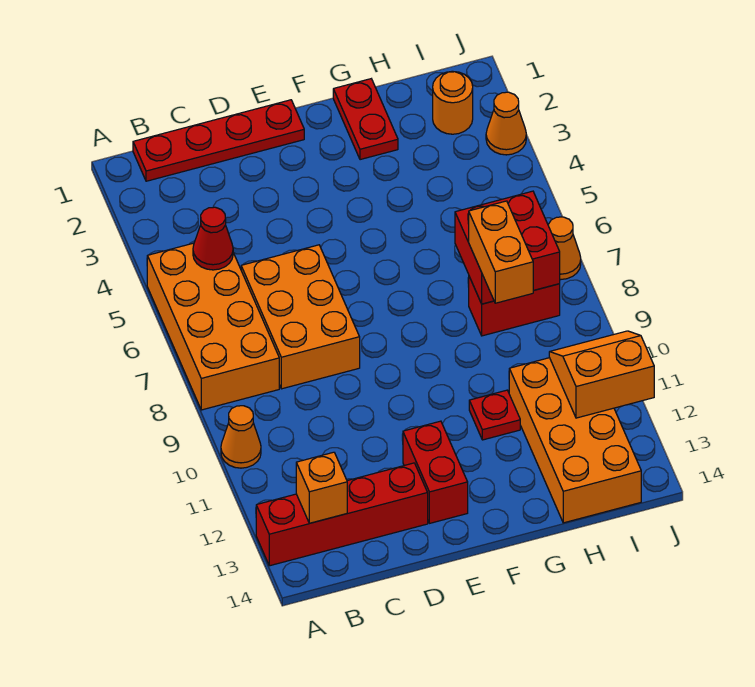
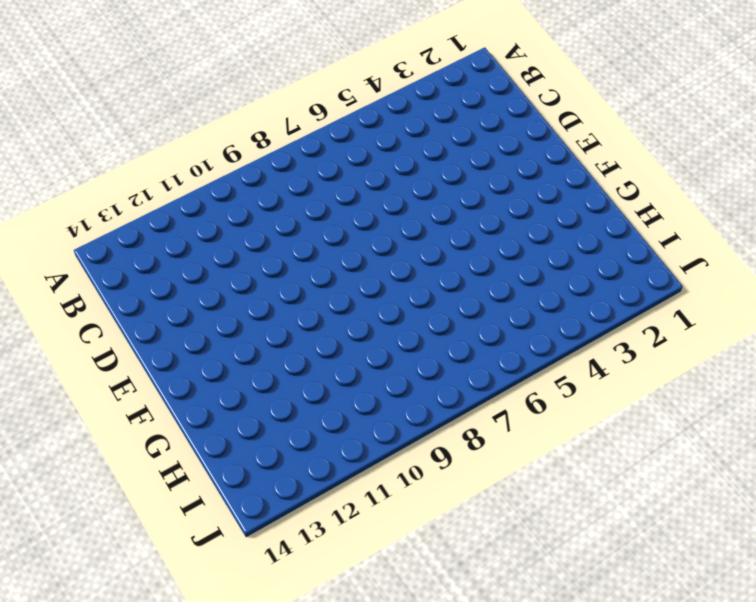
none -> orange brick A5:B8 level 1
none -> orange cone A10 level 1
none -> red brick A13:D13 level 1

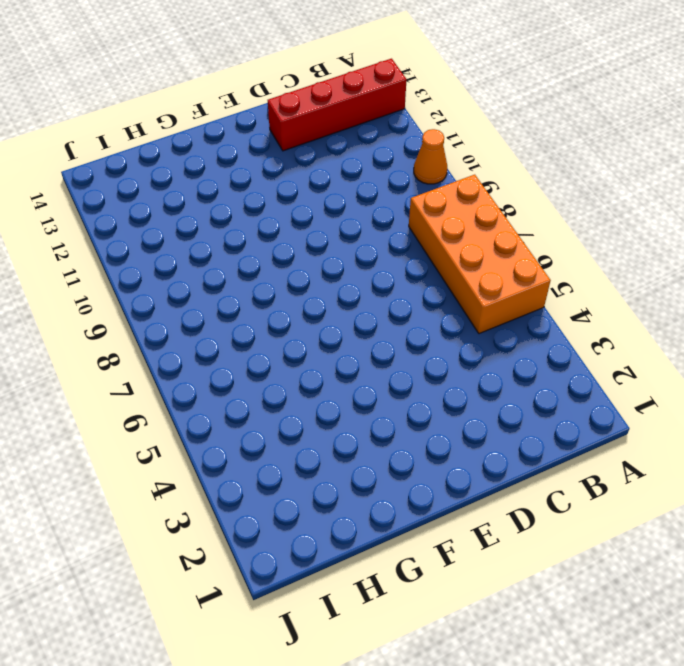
none -> red plate B1:E1 level 1
none -> orange brick C6:D8 level 1
none -> red brick E12:E13 level 1

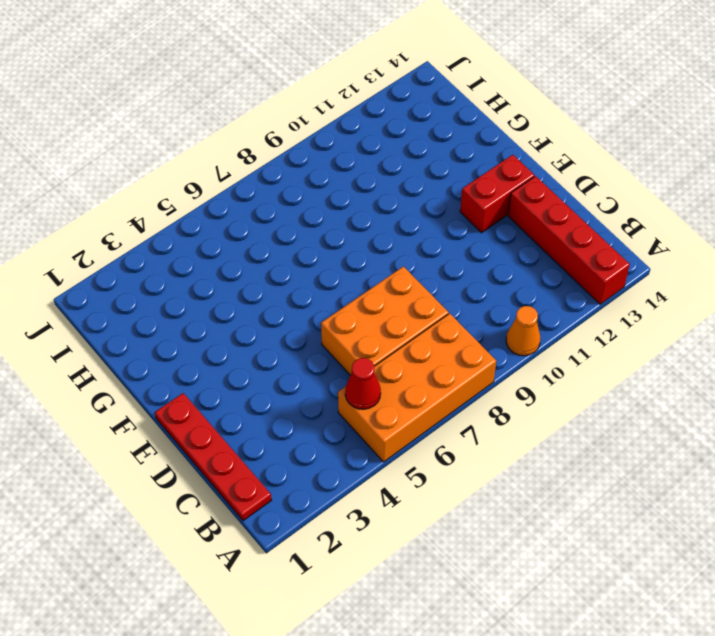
none -> red plate G1:G2 level 1
none -> red plate G11 level 1
none -> red brick H8:I8 level 1

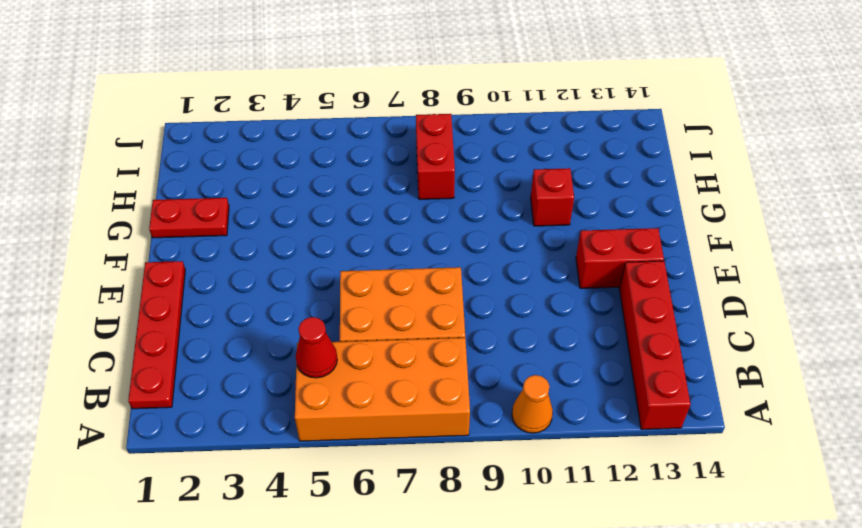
red brick G11 level 1 -> red plate G11 level 1
none -> orange brick H11:I14 level 1
none -> orange round brick I2 level 1
none -> orange cone J3 level 1

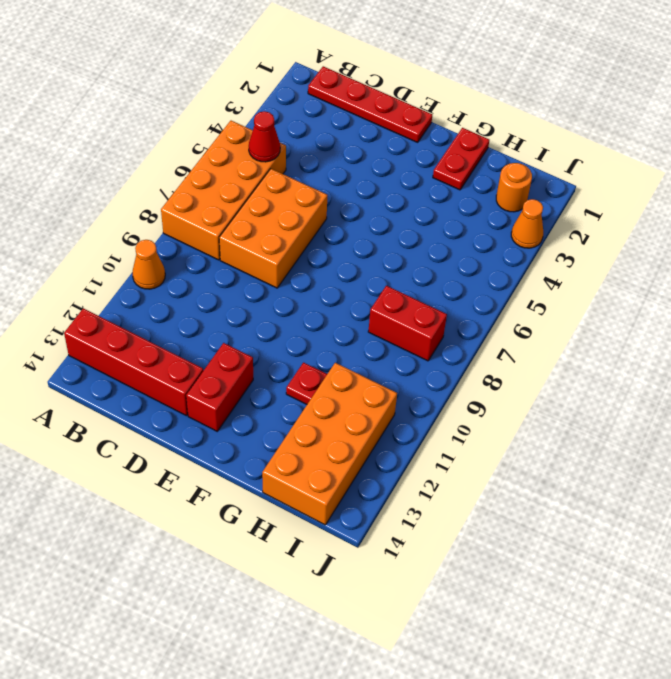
none -> orange cone J7 level 1
none -> orange brick B13 level 2
none -> red brick H7:I8 level 2

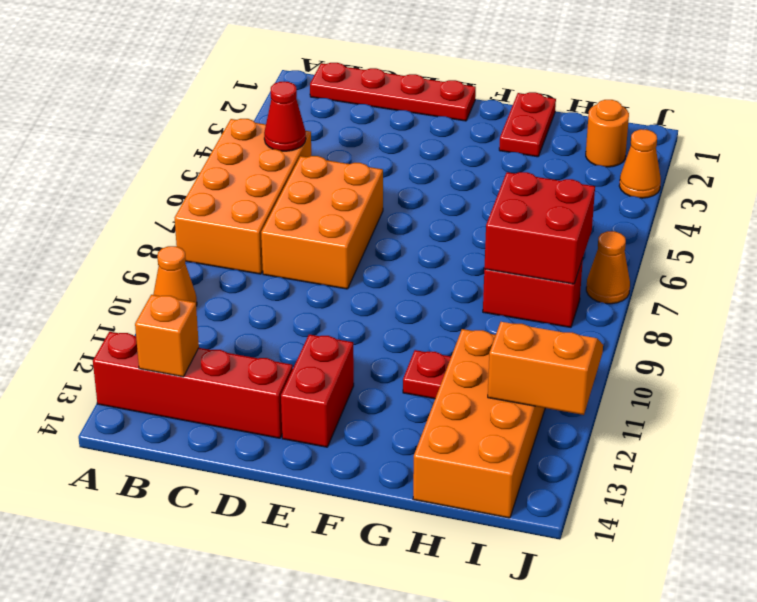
none -> orange brick H8:H9 level 3

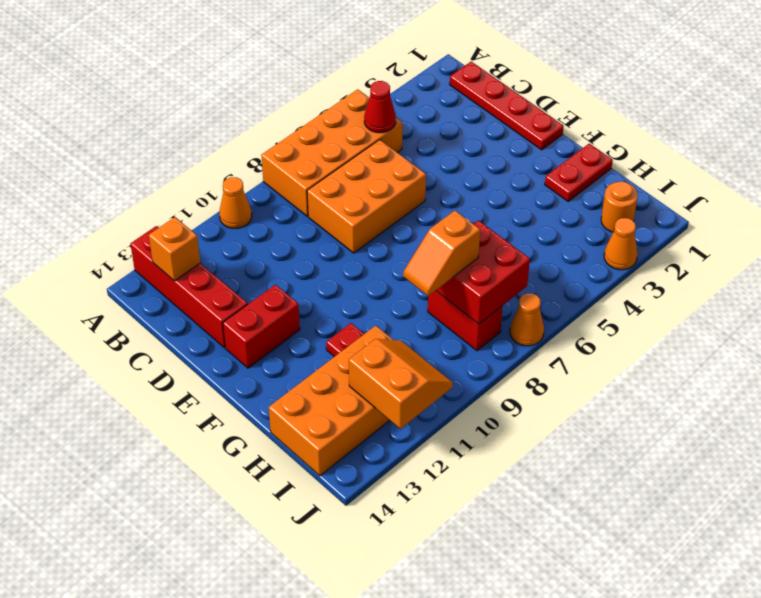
orange slope H8:H9 level 3 top 8 -> orange brick H8:H9 level 3

